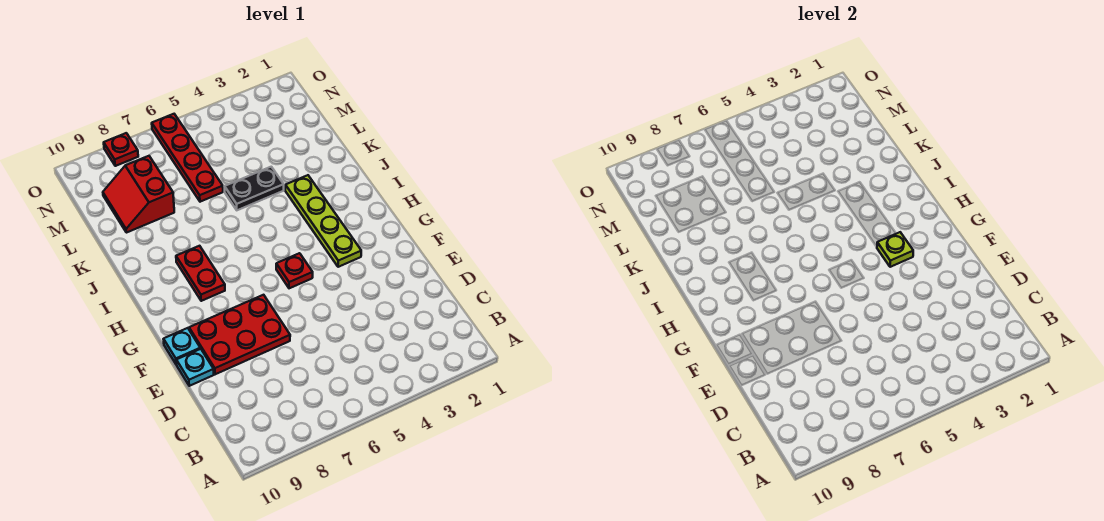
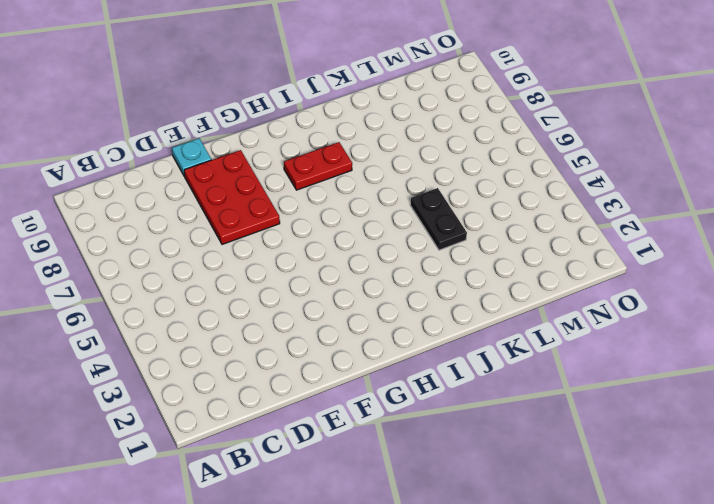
none -> cyan plate F10 level 1
none -> lime plate G3:J3 level 1

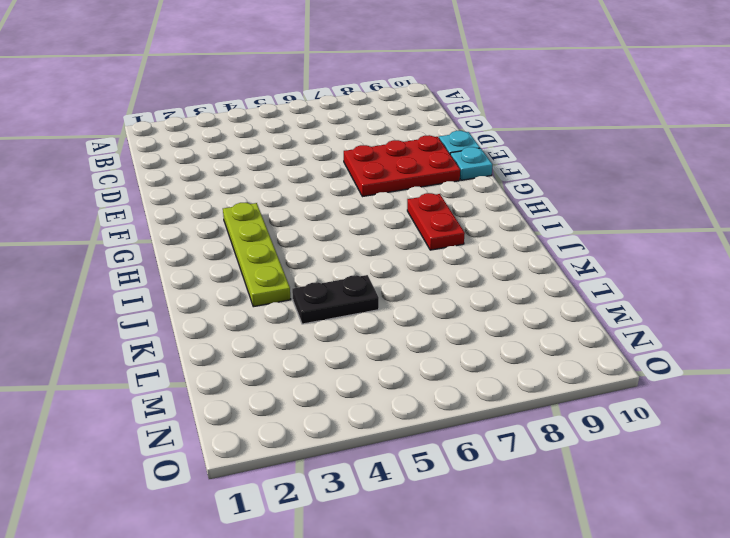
none -> red plate G5 level 1
none -> red plate L6:O6 level 1

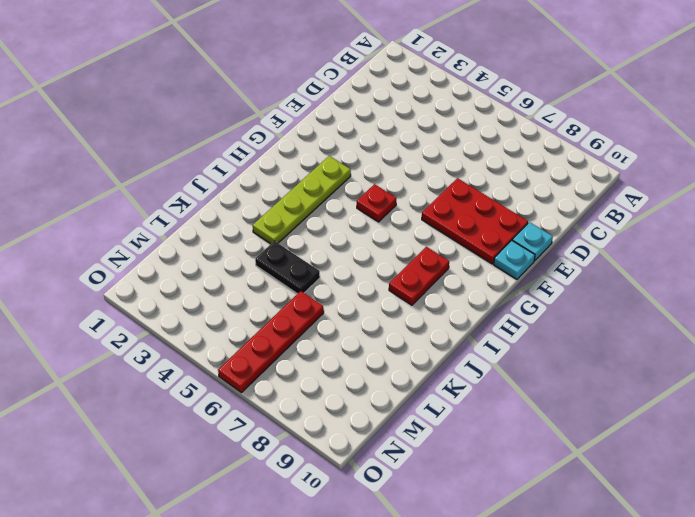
none -> red slope L8:M9 level 1 top 8
none -> red plate O8 level 1

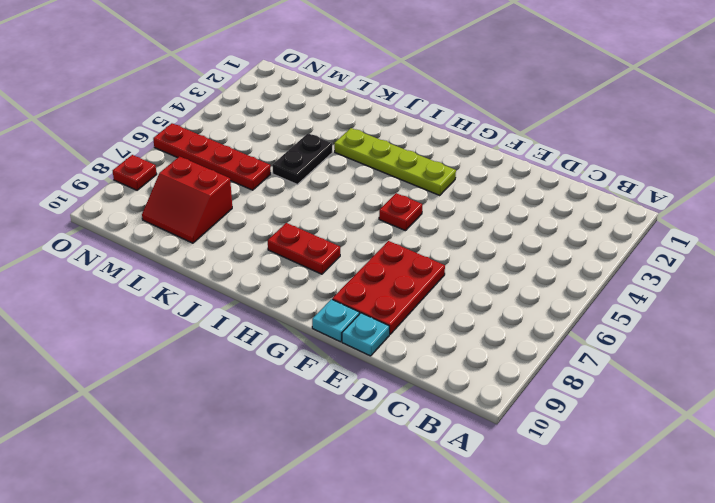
none -> lime plate G3 level 2

